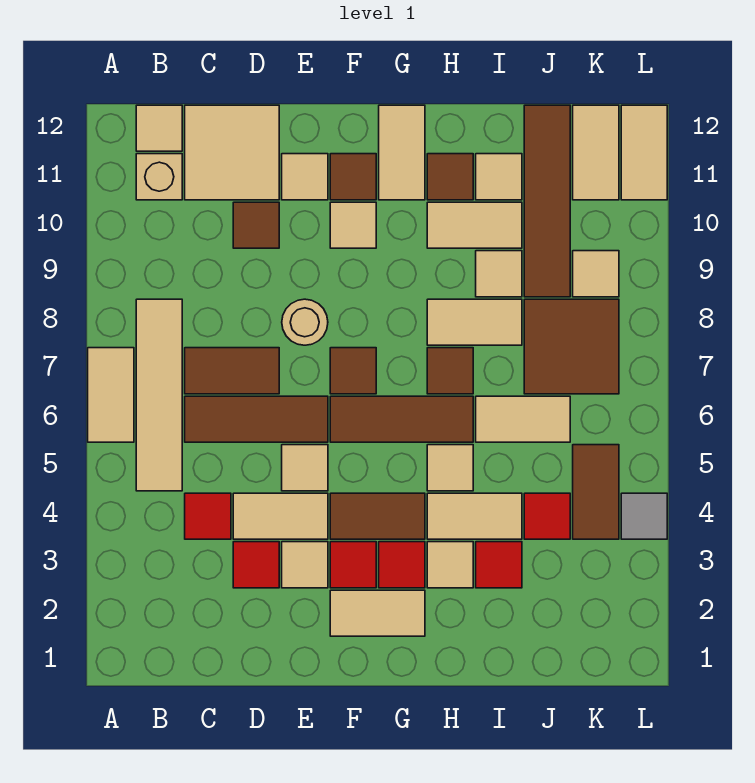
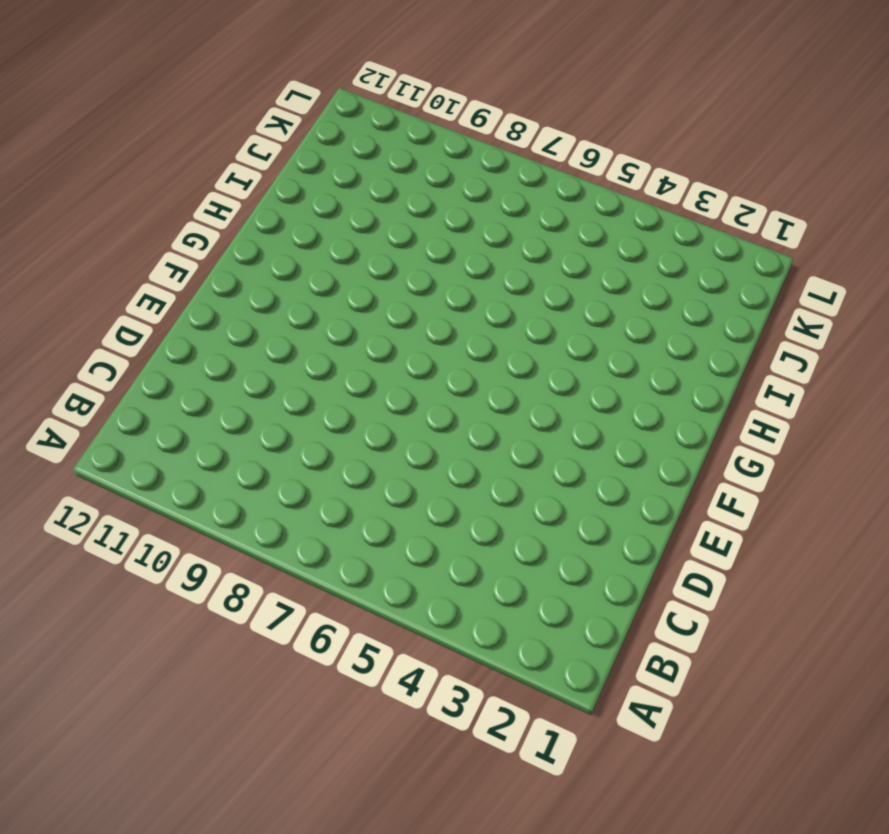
none -> tan tile A6:A7 level 1
none -> tan tile B5:B8 level 1
none -> tan brick B11 level 1
none -> tan tile B12 level 1

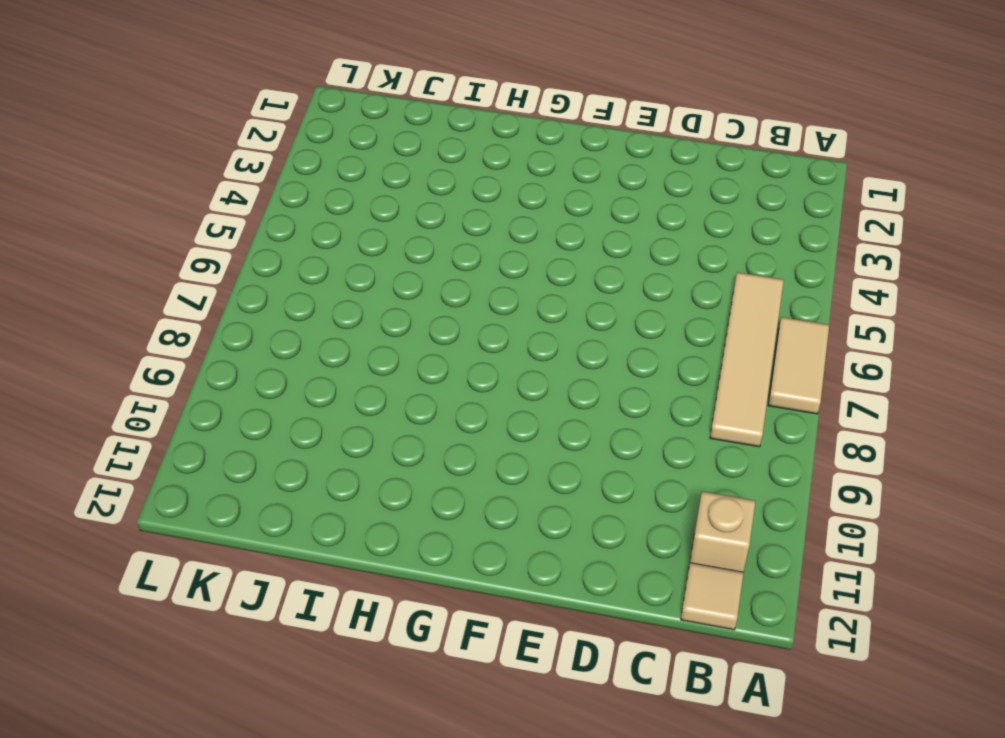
none -> red tile C4 level 1
none -> brown tile C6:E6 level 1
none -> brown tile C7:D7 level 1
none -> tan tile C11:D12 level 1

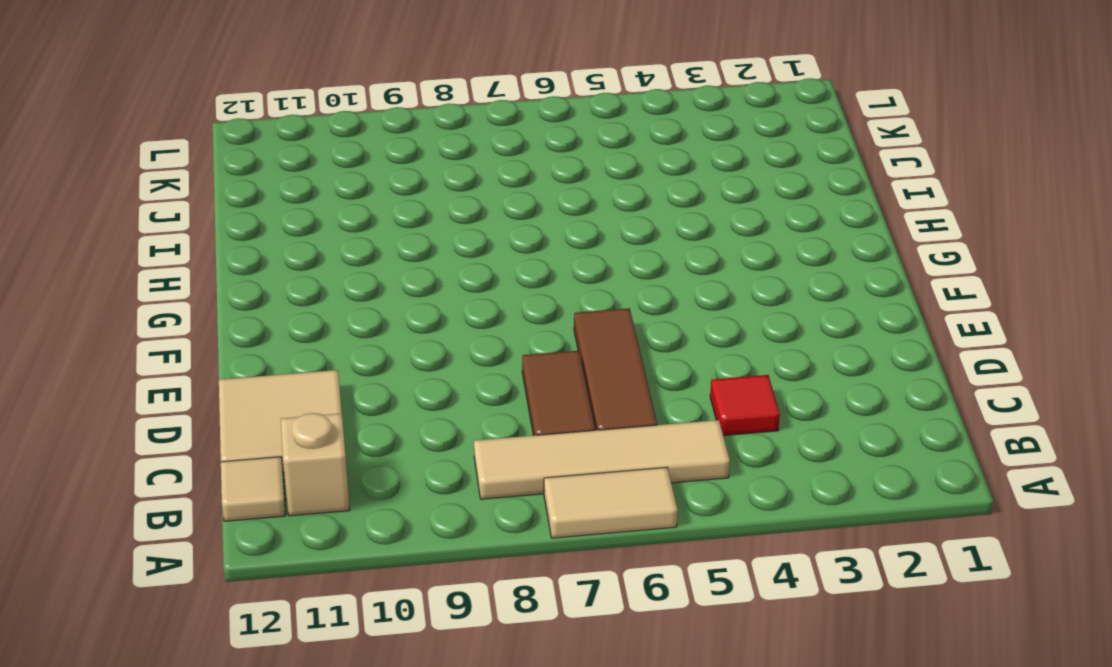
none -> red tile D3 level 1
none -> tan tile D4:E4 level 1
none -> brown tile D10 level 1
none -> tan tile E3 level 1

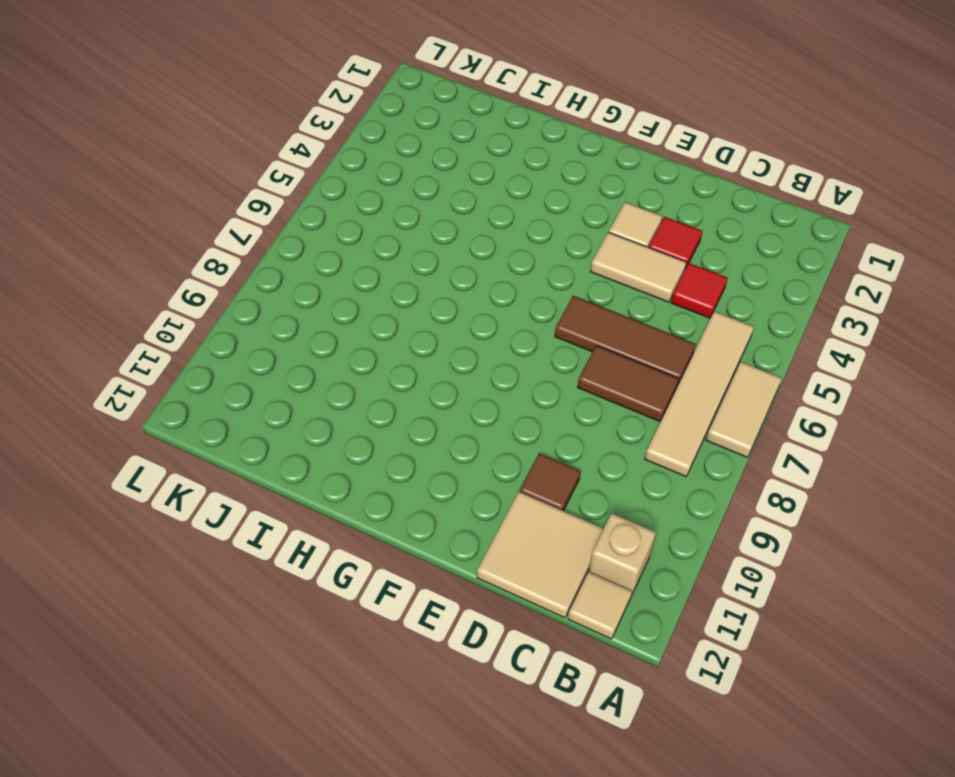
none -> tan tile E5 level 1
none -> tan round brick E8 level 1
none -> tan tile E11 level 1
none -> tan tile F2:G2 level 1

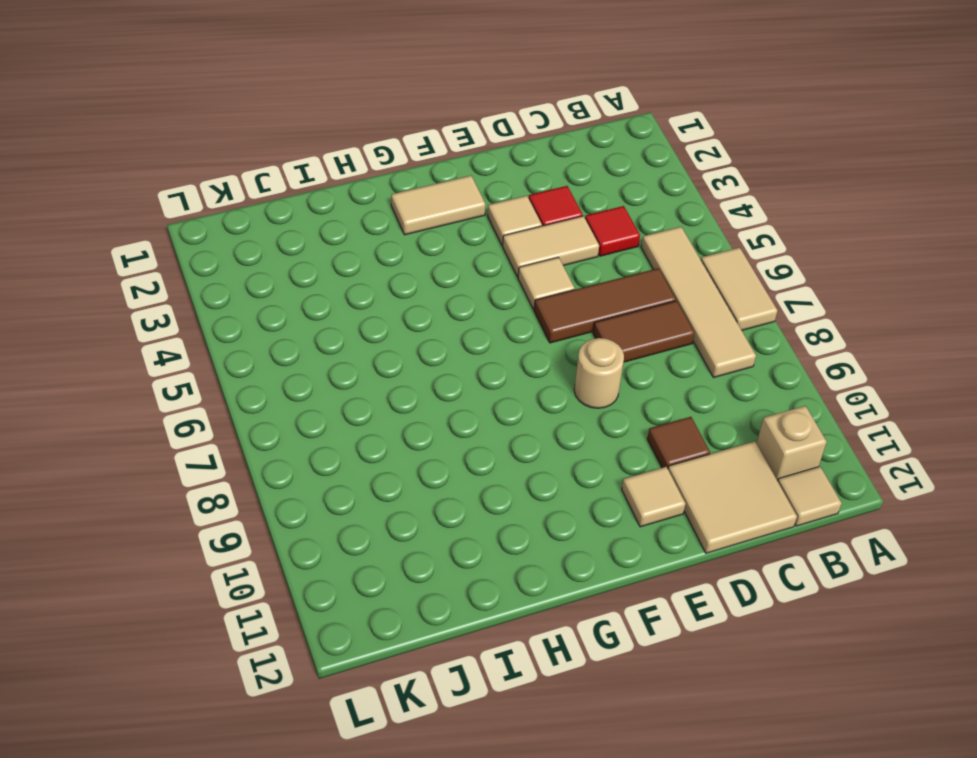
none -> red tile F3 level 1
none -> brown tile F4:G4 level 1
none -> brown tile F6:H6 level 1
none -> brown tile F7 level 1

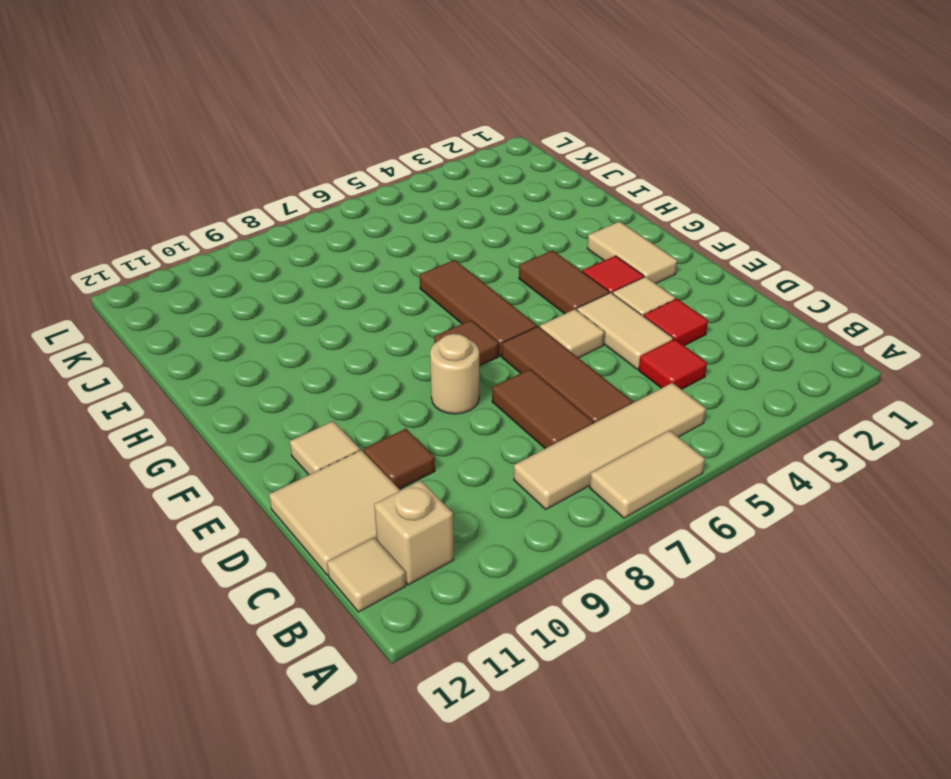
none -> tan tile F10 level 1
none -> brown tile F11 level 1
none -> red tile G3 level 1
none -> tan tile G11:G12 level 1

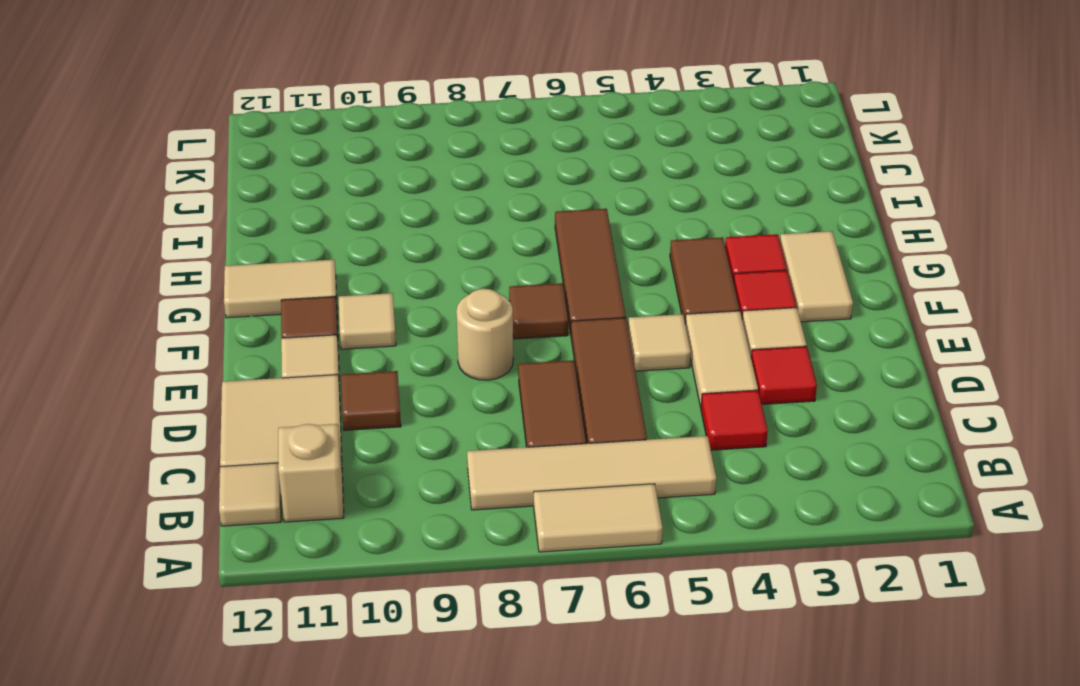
none -> tan tile H3 level 1
none -> tan tile H4:I4 level 1
none -> tan tile H5 level 1
none -> brown tile H7 level 1

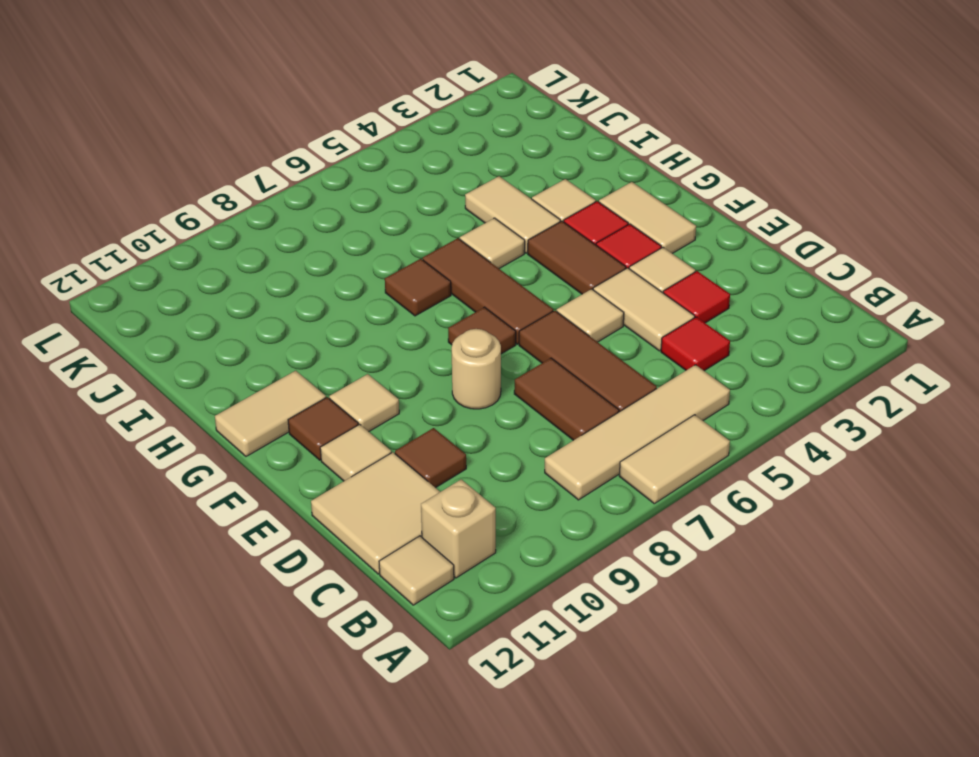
none -> tan tile H8:I8 level 1
none -> tan tile H10:I10 level 1
none -> brown tile H11 level 1
none -> red tile I3 level 1

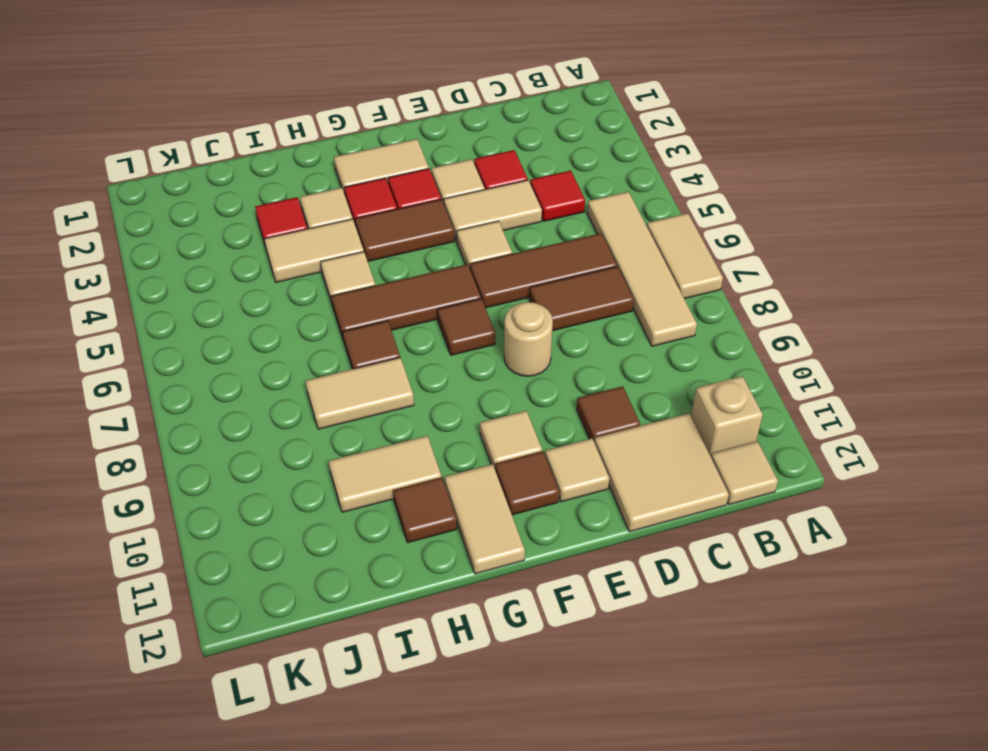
none -> tan tile I6:J6 level 1
none -> tan tile I9 level 1
none -> tan tile I11 level 1
none -> red tile J4 level 1

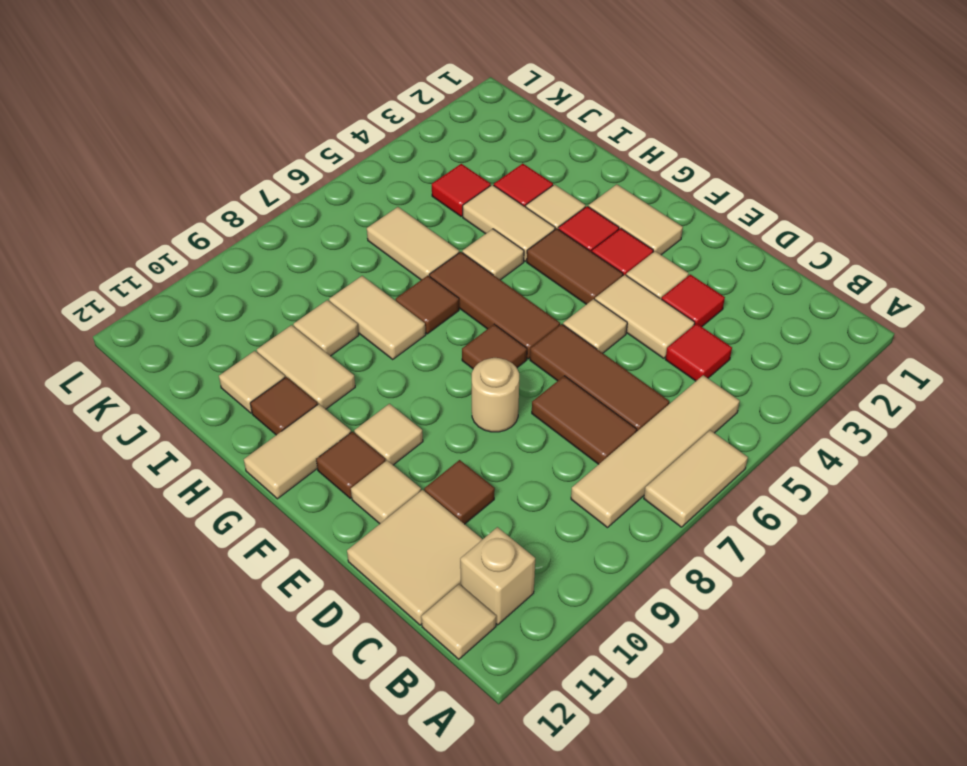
none -> brown tile J7:K8 level 1
none -> brown tile J9:J12 level 1
none -> brown tile K4:K5 level 1
none -> tan tile K9 level 1

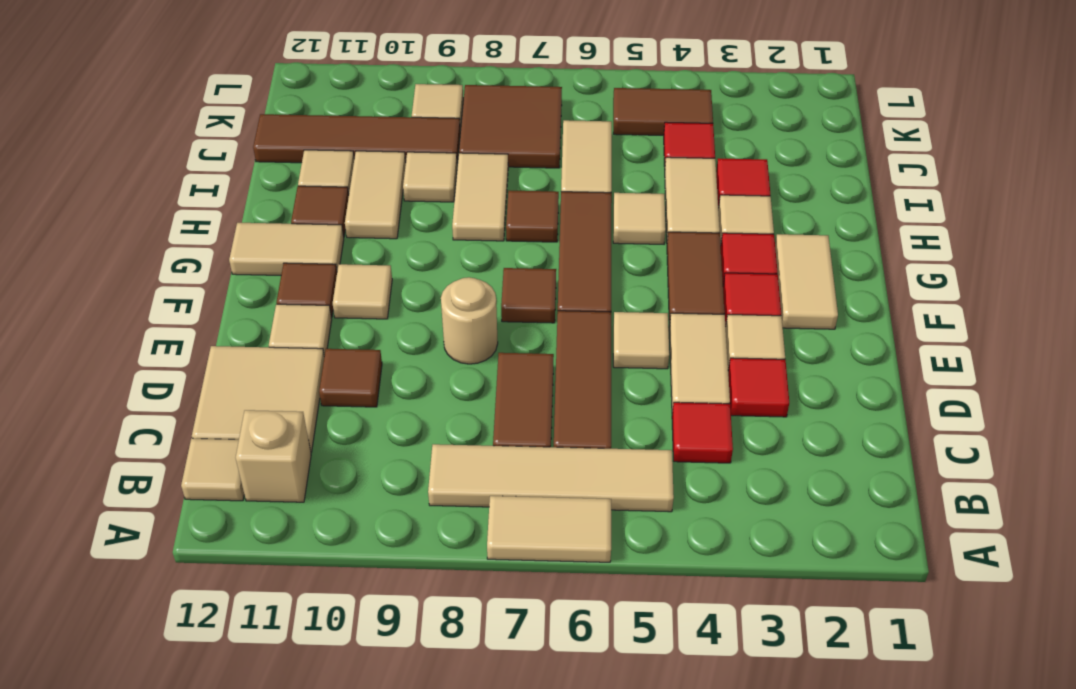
none -> tan tile K11:K12 level 1
none -> grey tile L4 level 1
none -> tan tile L11:L12 level 1

